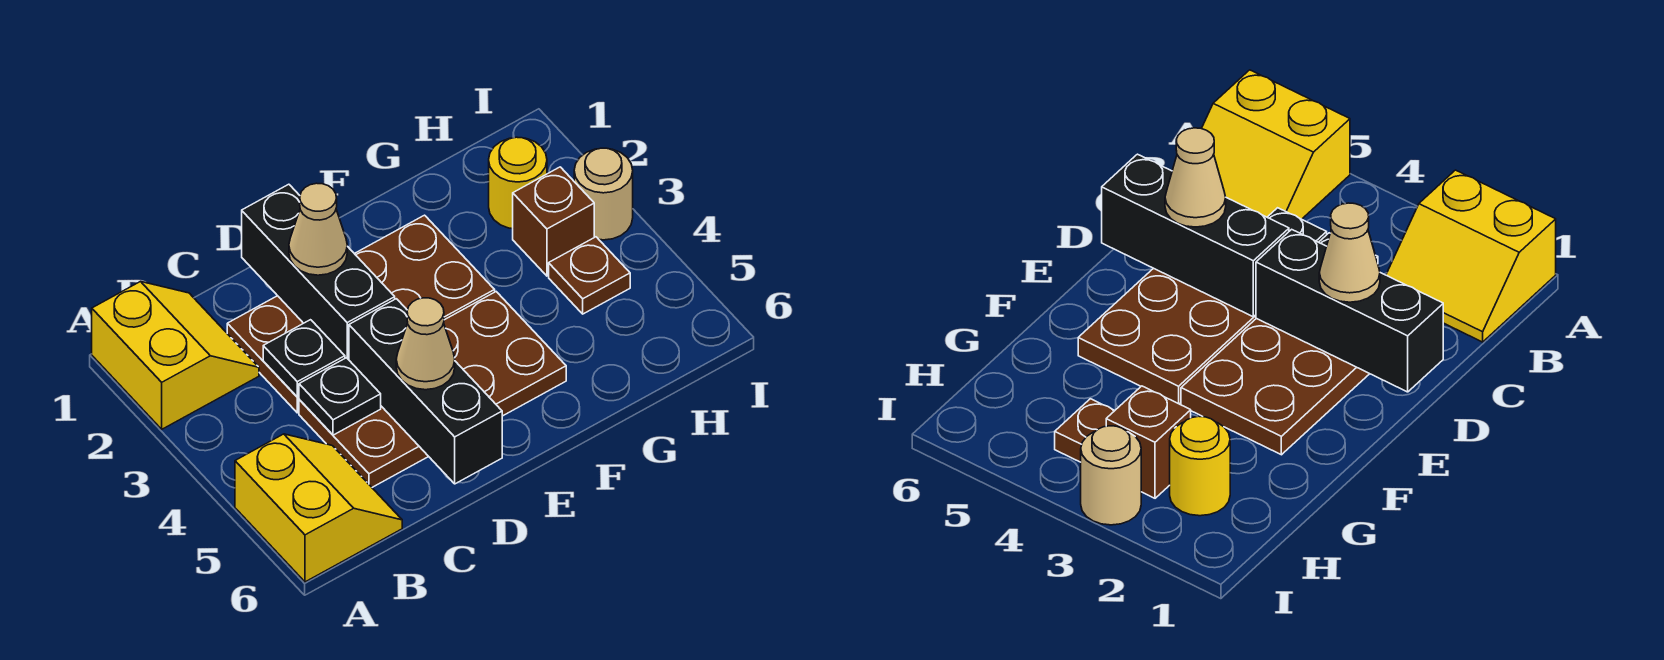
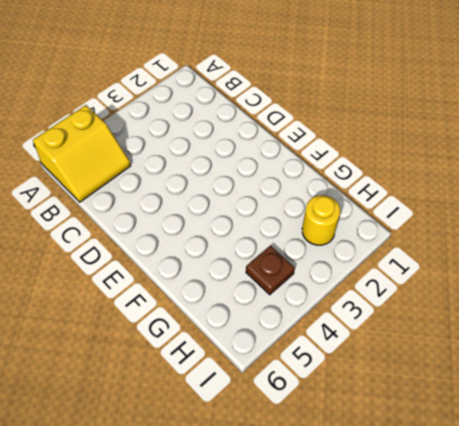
none -> yellow slope A1:B2 level 1 top A
none -> brown plate C2:F3 level 1
none -> brown plate C4:F5 level 1

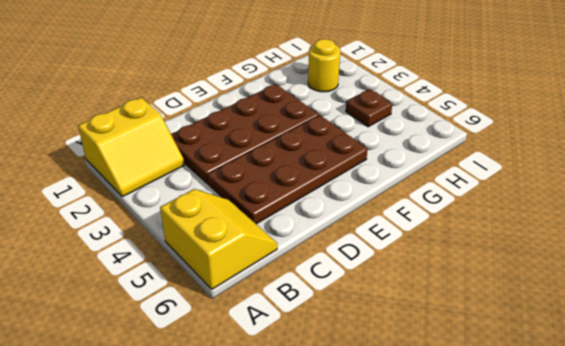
yellow slope A1:B2 level 1 top 1 -> yellow slope A1:B2 level 1 top A
none -> brown brick H3 level 1
none -> tan round brick I3 level 1
none -> black plate C3 level 2

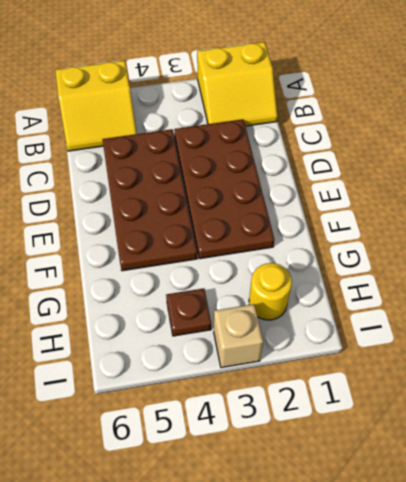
tan brick I3 level 1 -> tan round brick I3 level 1
none -> brown brick H3 level 1
none -> black plate C3 level 2
none -> black plate C4 level 2

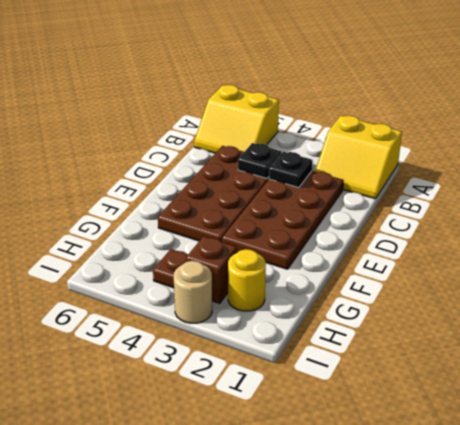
none -> black brick D1:D3 level 2
none -> black brick D4:D6 level 2
none -> tan cone D2 level 3

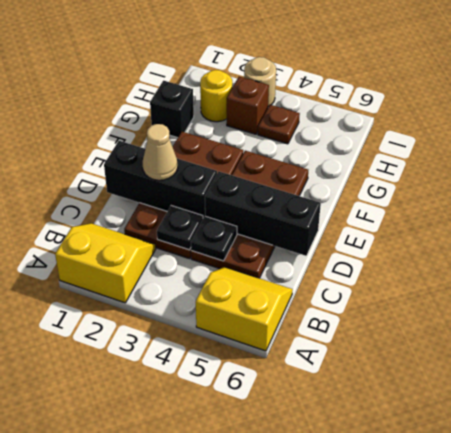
black brick G1 level 1 -> none
none -> tan cone D5 level 3

